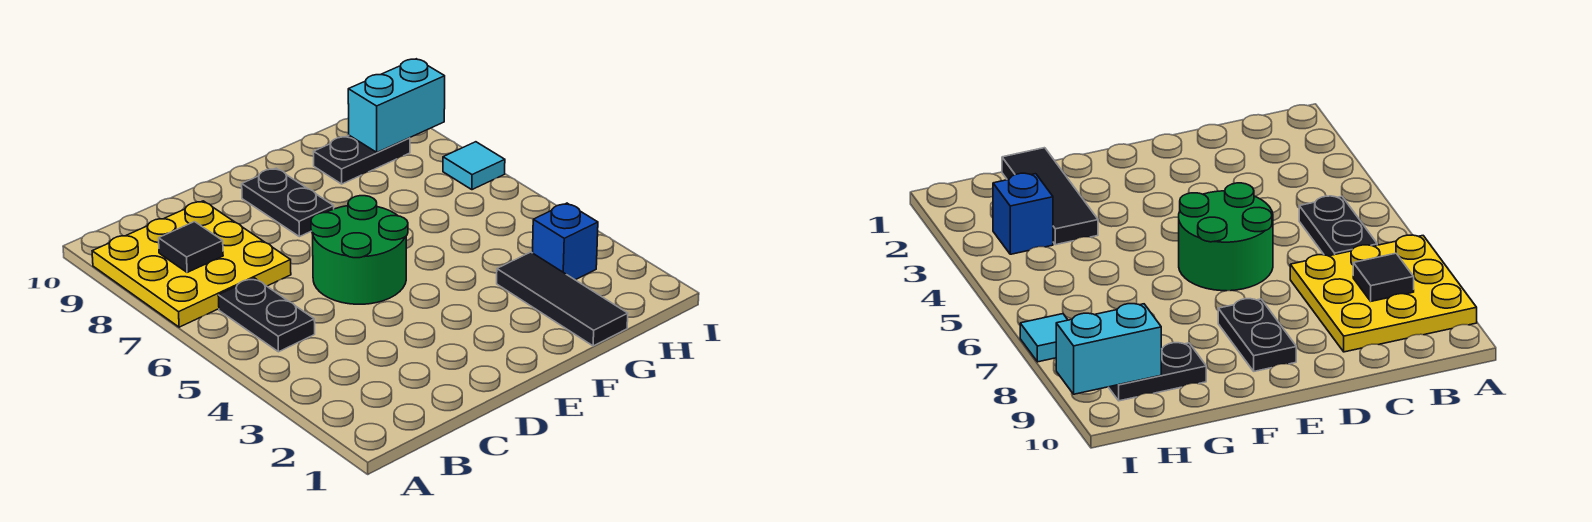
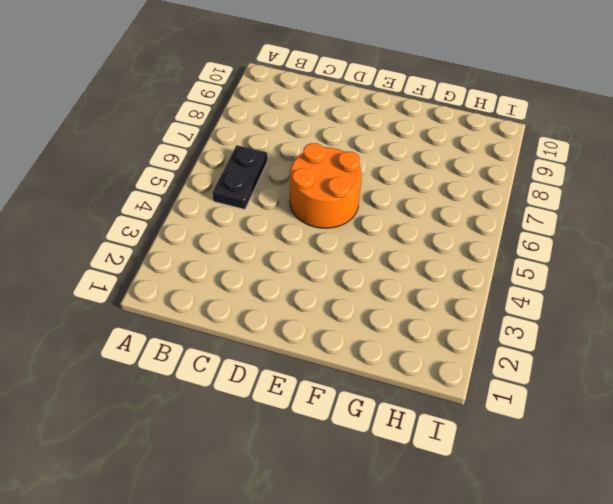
orange round brick D5:E6 level 1 -> green round brick D5:E6 level 1
none -> yellow plate A7:C9 level 1
none -> black plate E8:E9 level 1

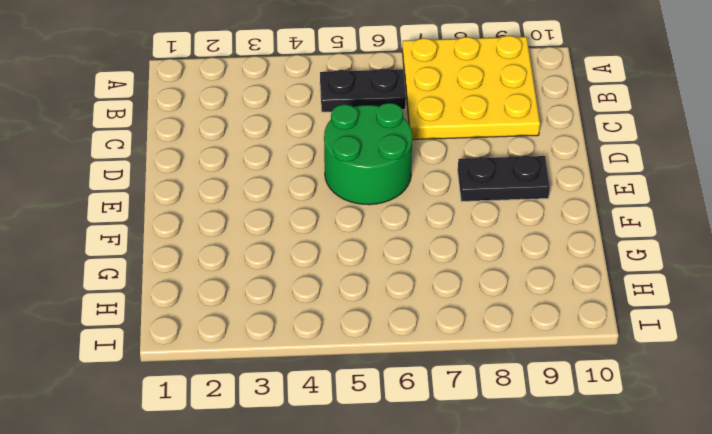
none -> black tile G1:G3 level 1
none -> black plate G9:H9 level 1

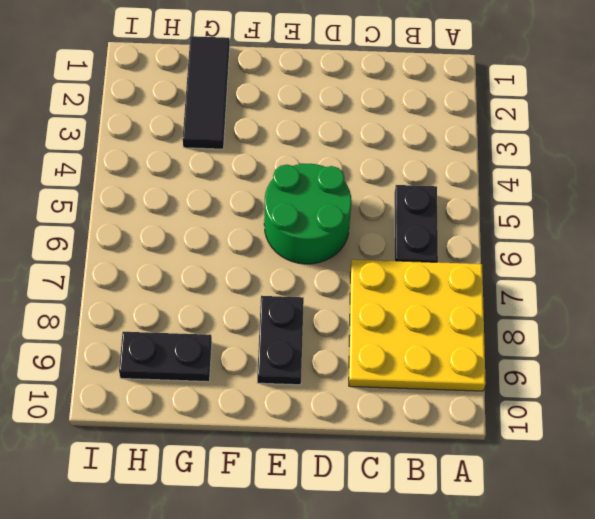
none -> blue brick H3 level 1
none -> cyan tile I7 level 1

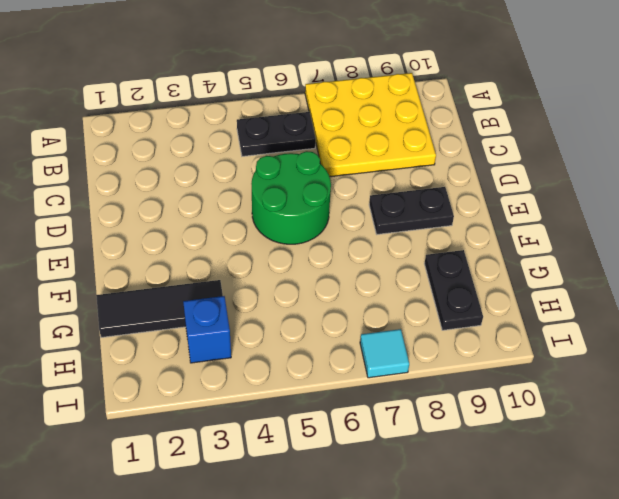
none -> black tile B8 level 2
none -> cyan brick H9:I9 level 2

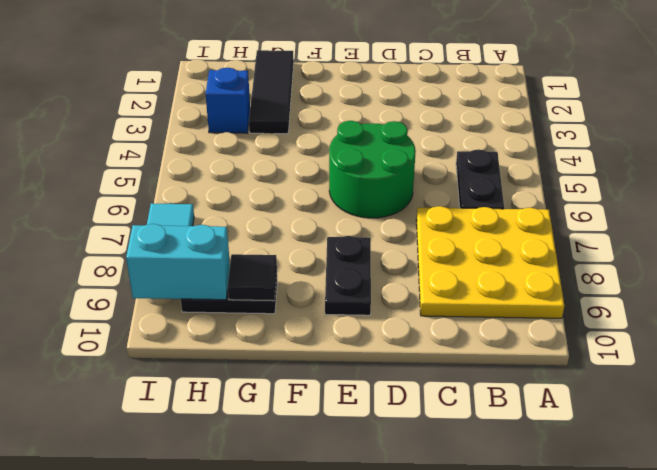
black tile G9 level 2 -> black tile B8 level 2

